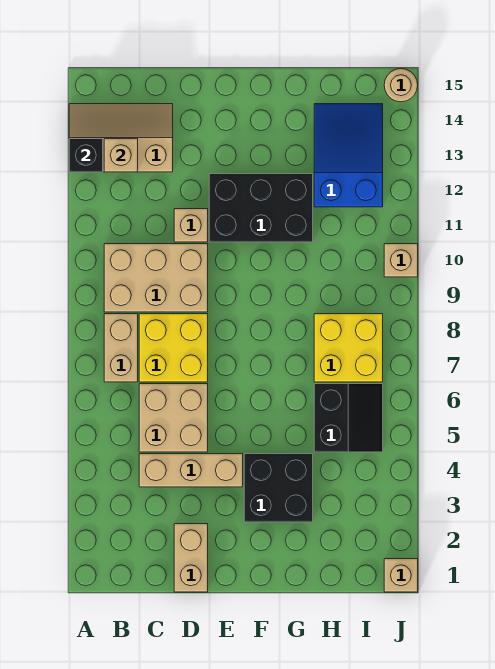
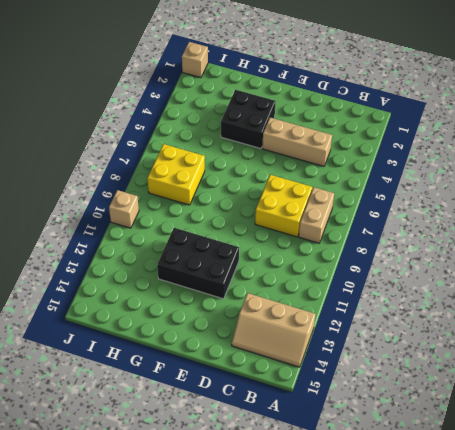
none -> tan brick B9:D10 level 1
none -> tan brick C5:D6 level 1
none -> tan brick D1:D2 level 1

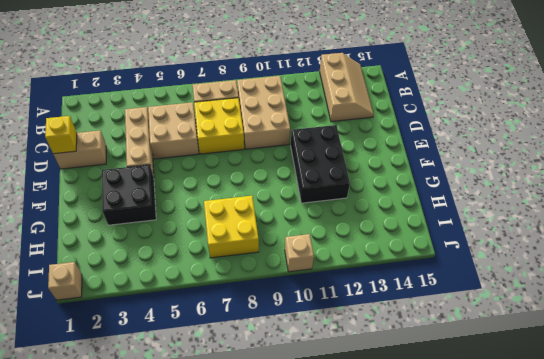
yellow brick D1 level 2 -> none
none -> tan brick D11 level 1
none -> black slope H5:I6 level 1 top H
none -> blue slope H12:I14 level 1 top 12

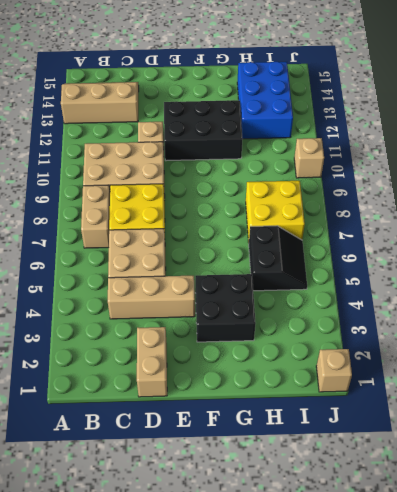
blue brick H12:I14 level 1 -> blue slope H12:I14 level 1 top 12
none -> tan round brick J15 level 1
none -> black brick A13 level 2
none -> tan brick B13 level 2

